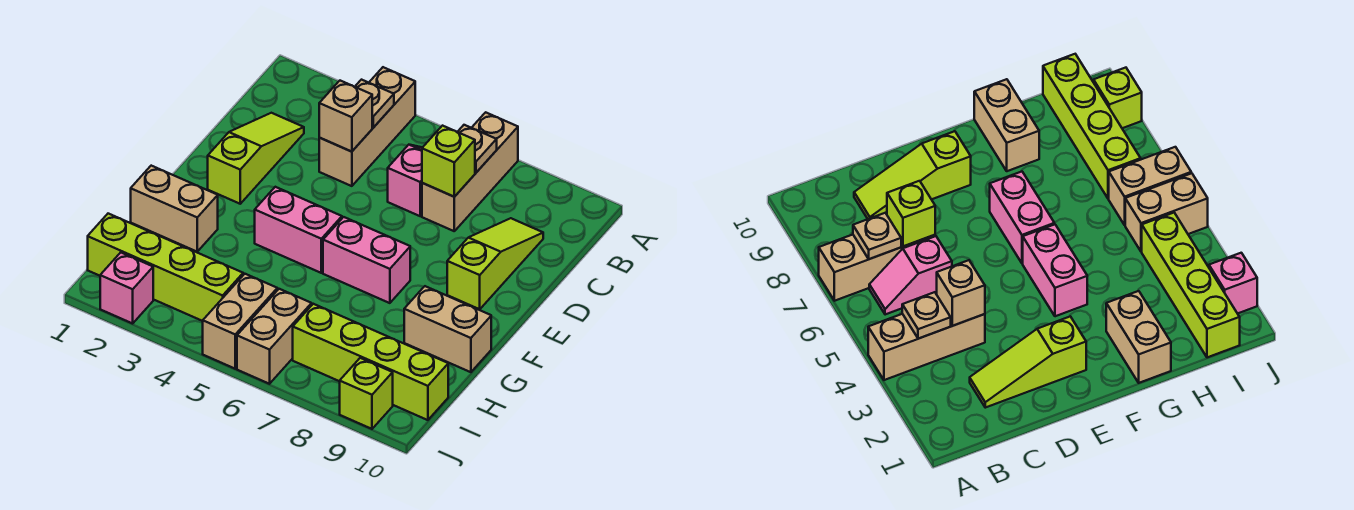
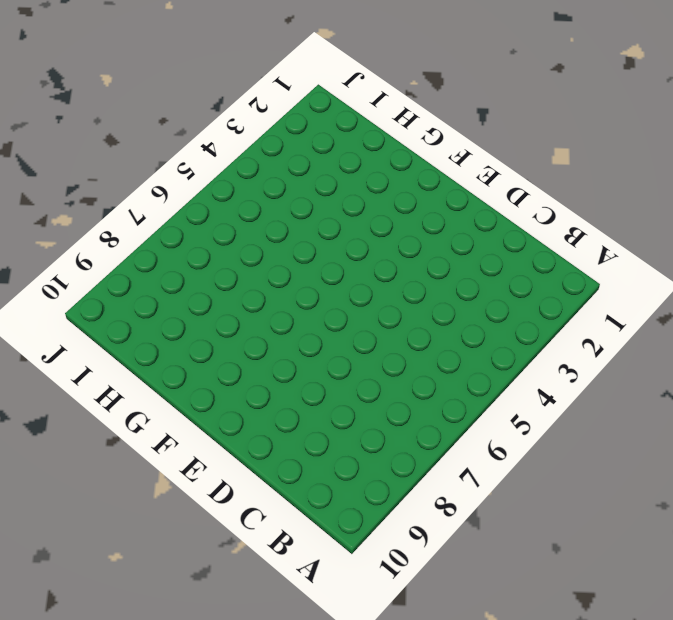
none -> tan brick A4:C4 level 1
none -> tan brick A7:C7 level 1
none -> pink slope B6:C6 level 1 top C

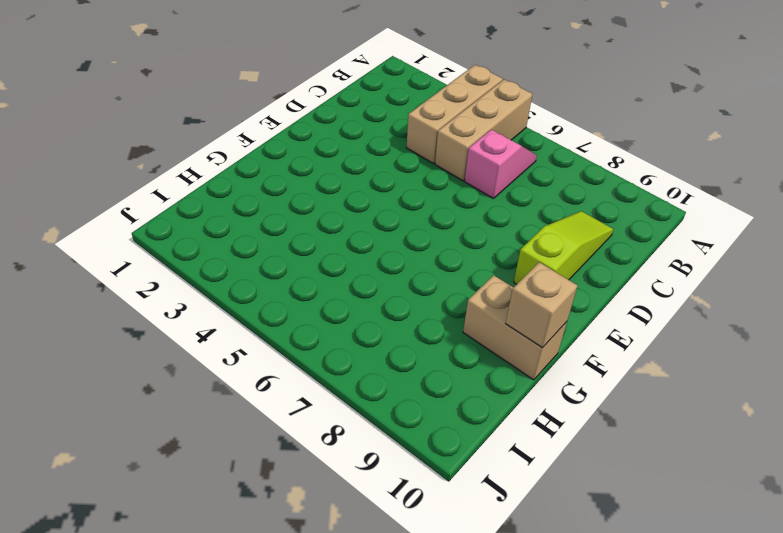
tan brick A5:C5 level 1 -> tan brick A7:C7 level 1
tan brick G10 level 2 -> tan brick C4 level 2
none -> lime slope C2:E2 level 1 top E
none -> pink brick F4:F5 level 1
none -> pink brick F6:F7 level 1

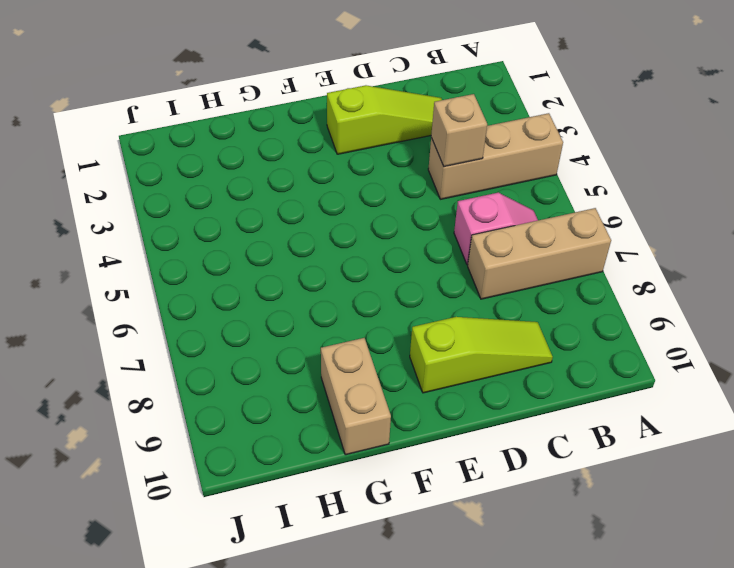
none -> pink brick F4:F5 level 1
none -> pink brick F6:F7 level 1
none -> tan brick G1:G2 level 1

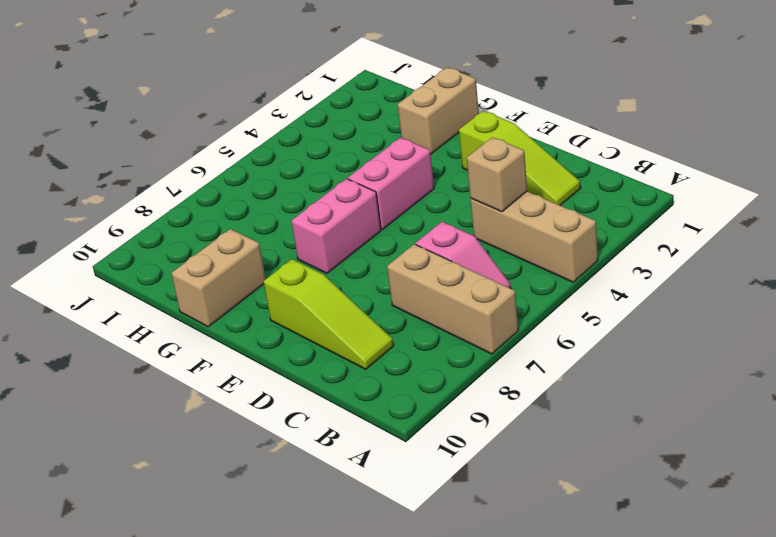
none -> lime brick I1:I4 level 1
none -> tan brick I5:J5 level 1
none -> tan brick I6:J6 level 1

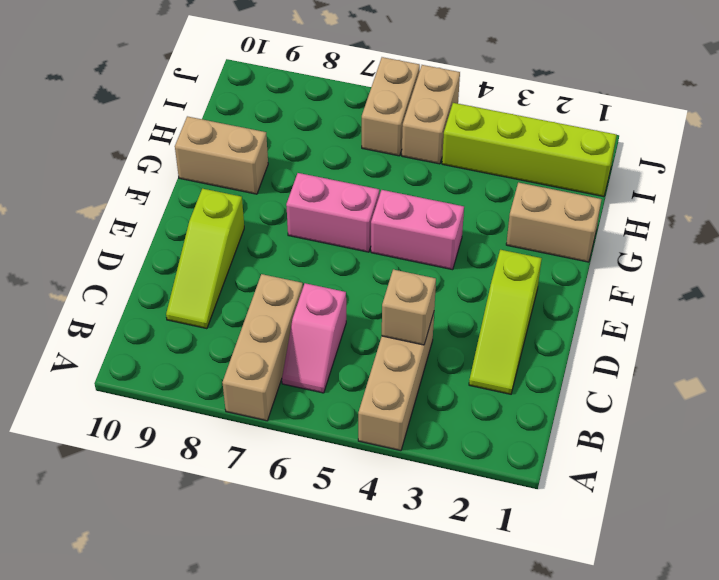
none -> lime brick I7:I10 level 1
none -> pink brick J2 level 1
none -> lime brick J9 level 1

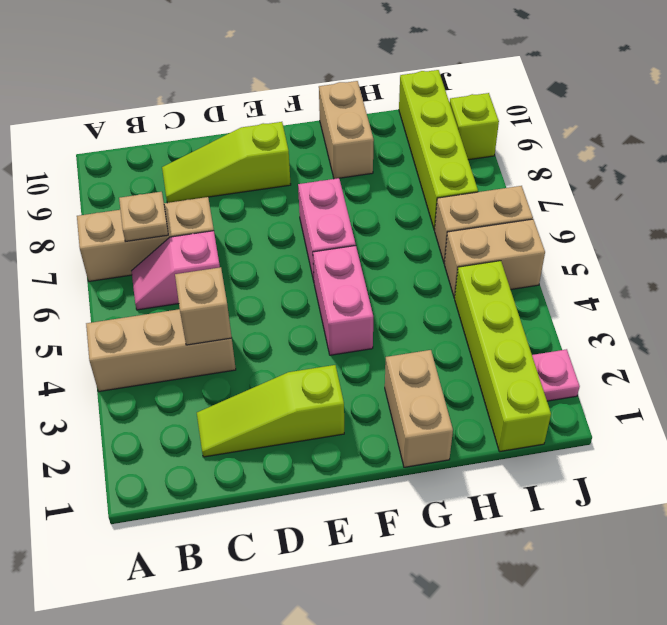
pink plate J2 level 1 -> pink brick J2 level 1
none -> tan plate B4 level 2
none -> lime brick C7 level 2

